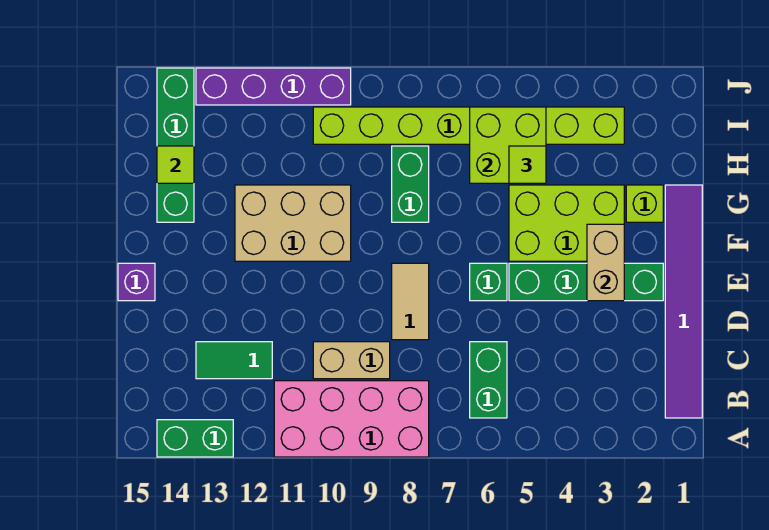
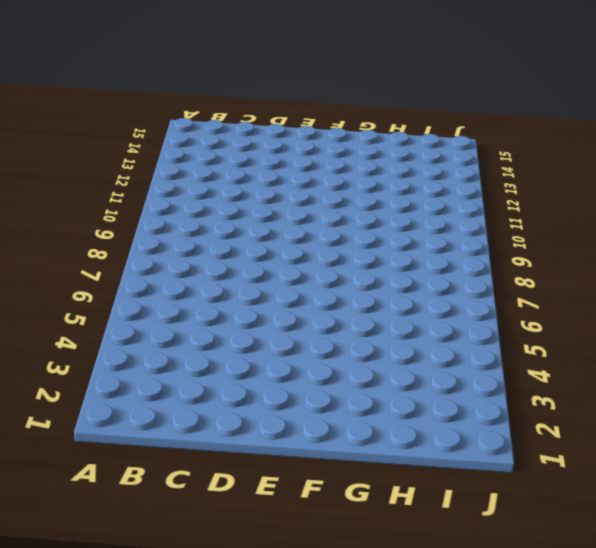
none -> pink brick A8:B11 level 1
none -> green brick A13:A14 level 1
none -> purple tile B1:G1 level 1

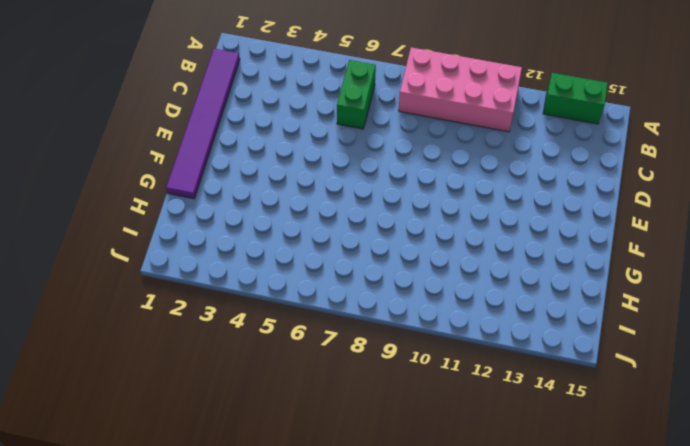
none -> tan brick C9:C10 level 1
none -> green tile C12:C13 level 1
none -> tan tile D8:E8 level 1

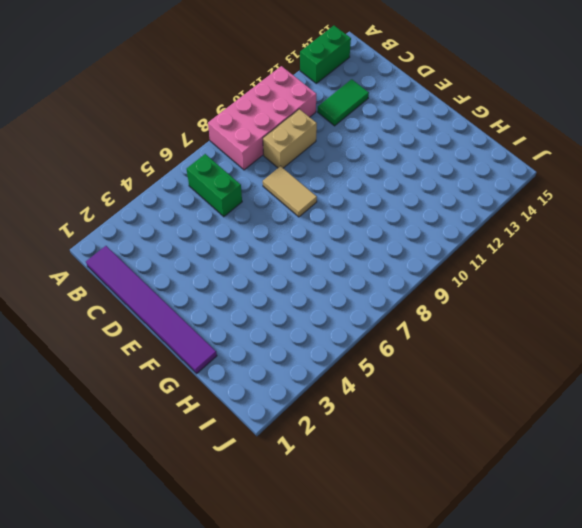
none -> green brick E2:E5 level 1
none -> green brick E6 level 1
none -> purple brick E15 level 1

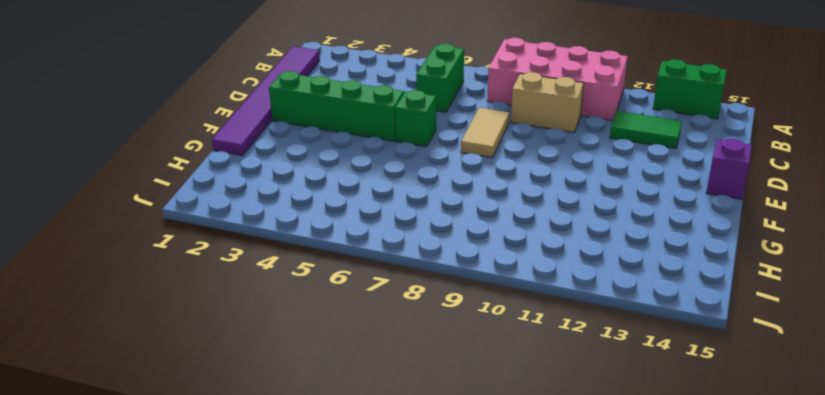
none -> lime brick F3:G5 level 1
none -> tan brick F10:G12 level 1
none -> lime brick G2 level 1

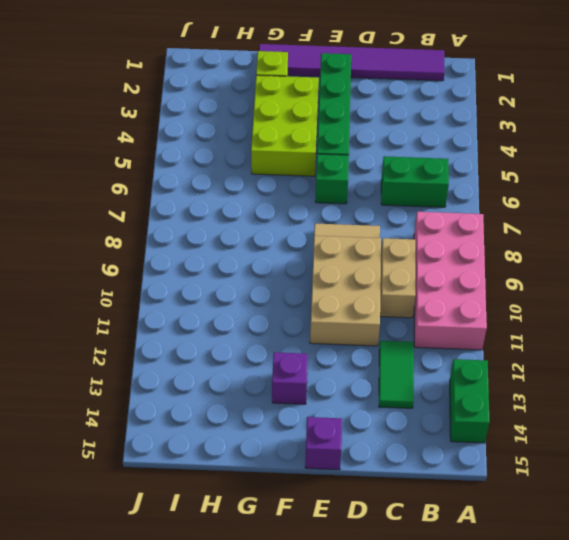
tan brick D9:E11 level 1 -> tan brick F10:G12 level 1
purple brick F13 level 1 -> none
none -> green brick G8:H8 level 1
none -> green brick G14:J14 level 1
none -> lime brick I3:I10 level 1

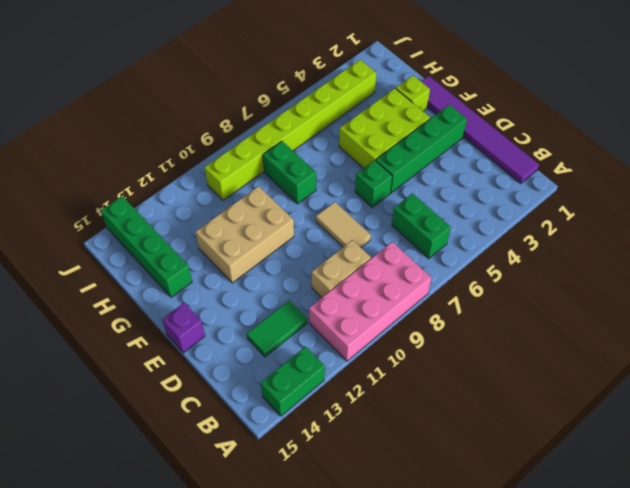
none -> purple brick J10:J13 level 1
none -> tan brick E3:F3 level 2
none -> lime brick H5:I6 level 2

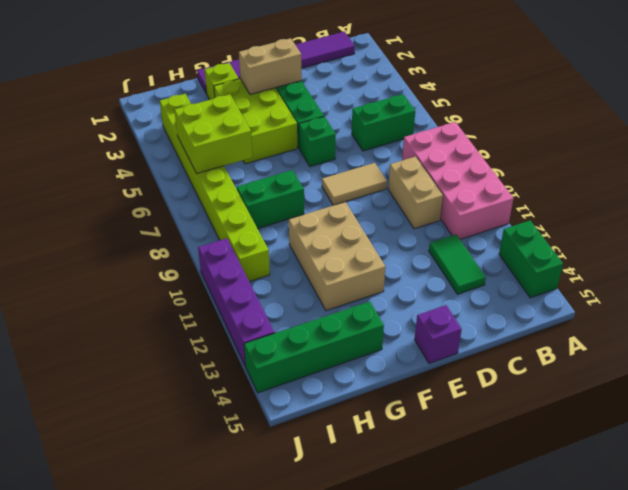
none -> lime tile H14 level 2
none -> lime tile H5 level 3

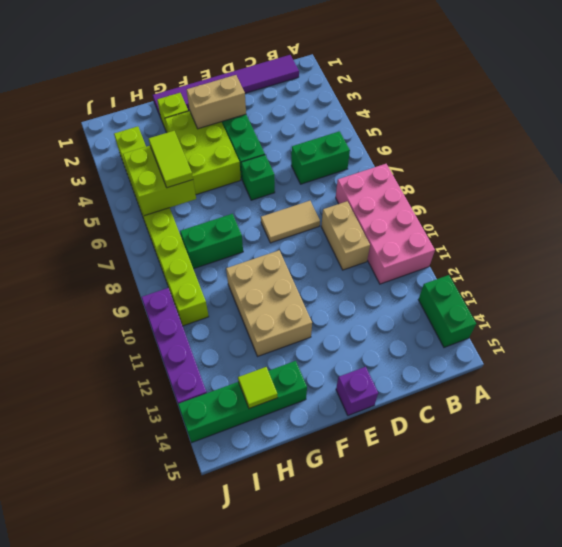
lime tile H5:H6 level 3 -> lime tile H5 level 3
none -> green tile C12:C13 level 1

